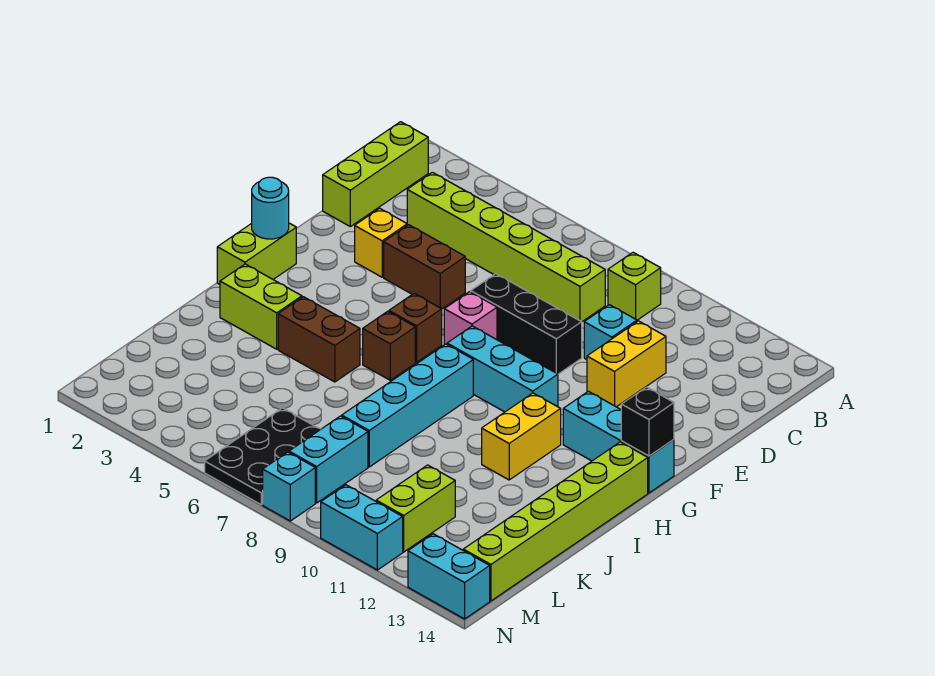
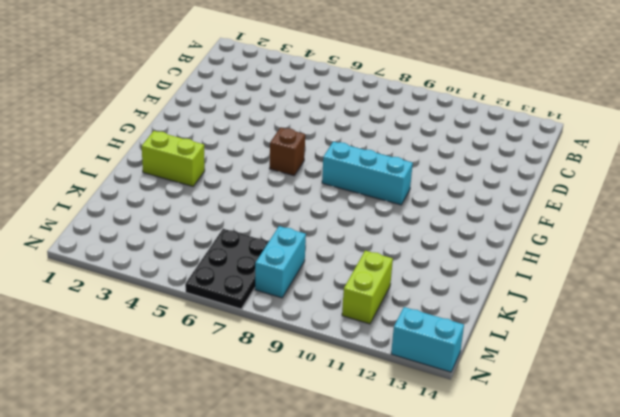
none -> lime brick B1:D1 level 1
none -> lime brick B9 level 1
none -> lime brick C3:C8 level 1

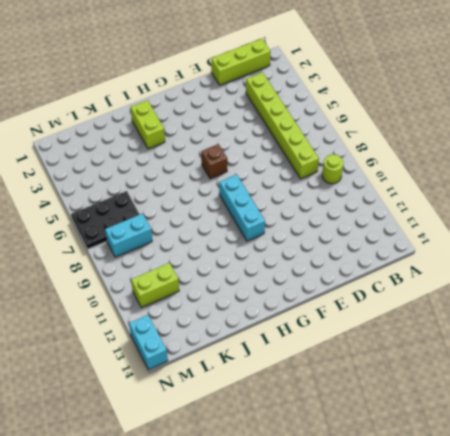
lime round brick B9 level 1 -> lime brick B9 level 1
none -> cyan brick D10 level 1
none -> yellow brick D11:E11 level 1
none -> yellow brick E3 level 1

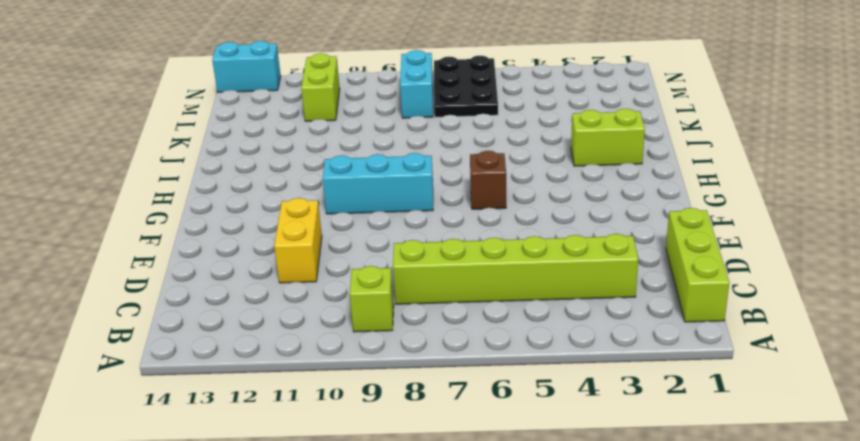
none -> cyan brick D10 level 1
none -> yellow brick E3 level 1
none -> brown brick E4:E5 level 1

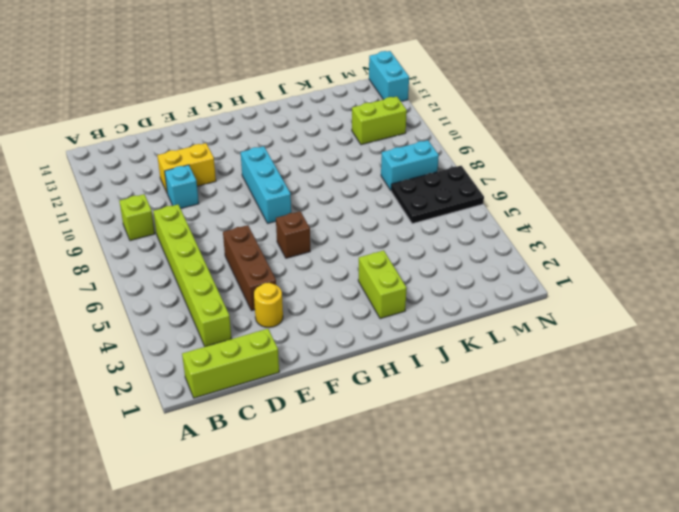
yellow round brick E3 level 1 -> yellow brick E3 level 1
brown brick E4:E6 level 1 -> brown brick E4:E5 level 1
none -> black brick E7:E9 level 1
none -> pink brick F7 level 1
none -> lime brick G1:H1 level 1

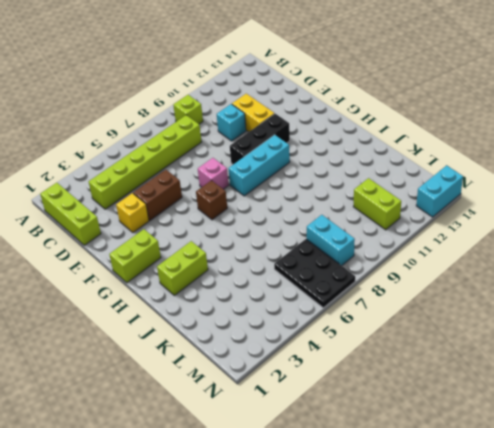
black brick F9:F11 level 1 -> black brick E7:E9 level 1
lime brick G1:G2 level 1 -> lime brick G1:H1 level 1
none -> cyan brick G12:G14 level 1
none -> brown brick H6 level 1
none -> cyan brick H8:K8 level 1

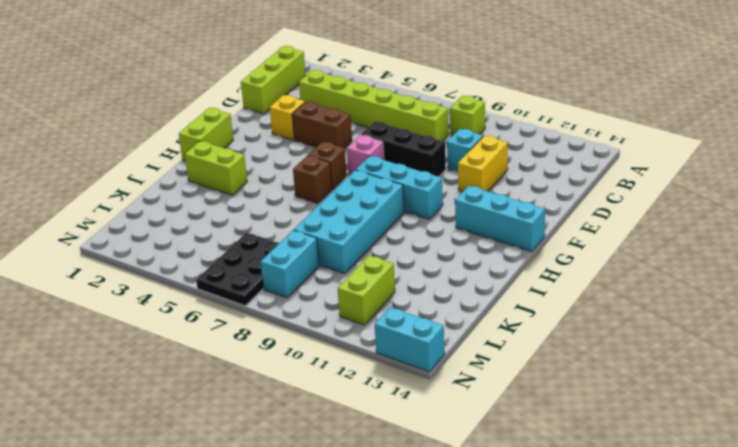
cyan brick H8:K9 level 1 -> cyan brick H8:K8 level 1
none -> yellow brick H11:I11 level 1
none -> lime brick H14:M14 level 1
none -> brown brick I4:I5 level 1

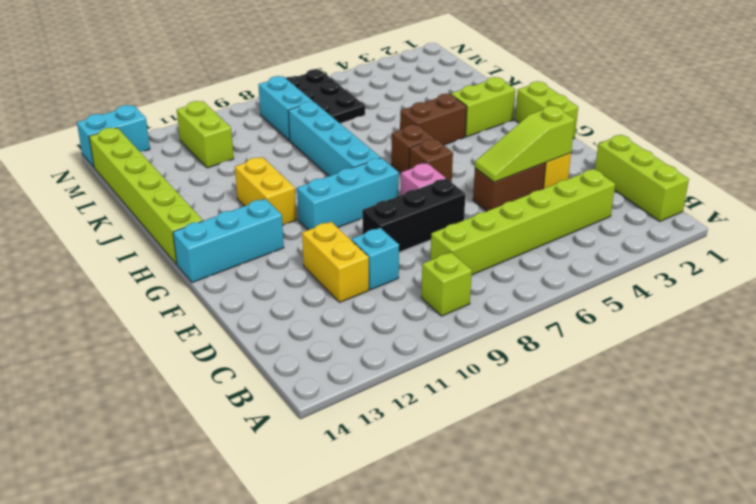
lime slope E3:E5 level 2 top 3 -> none
none -> cyan brick N8 level 1
none -> cyan brick N10:N11 level 1
none -> cyan round brick G1 level 2

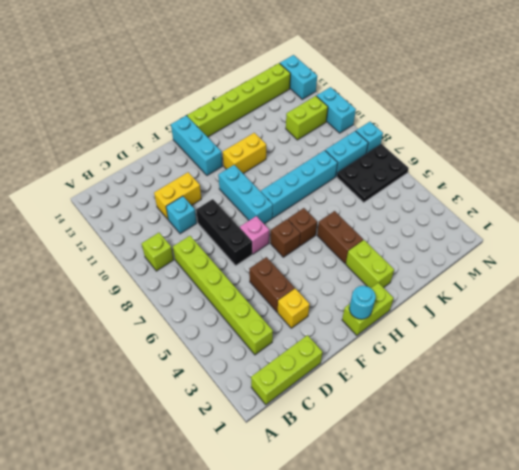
none -> black brick G14 level 2

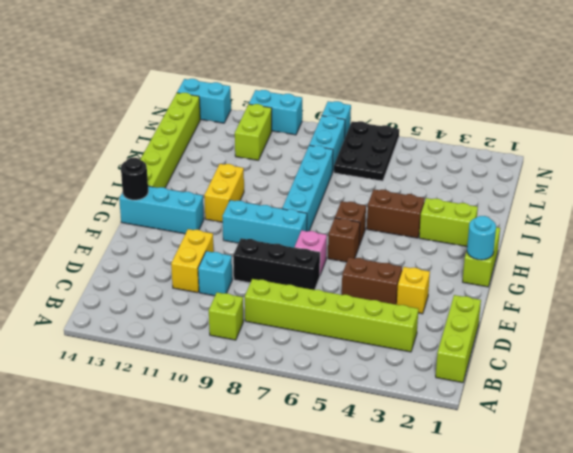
black round brick G14 level 2 -> black brick G14 level 2

